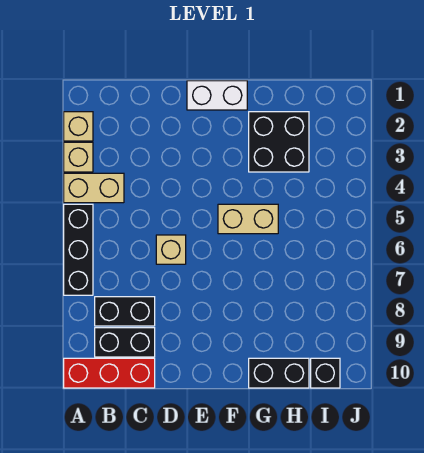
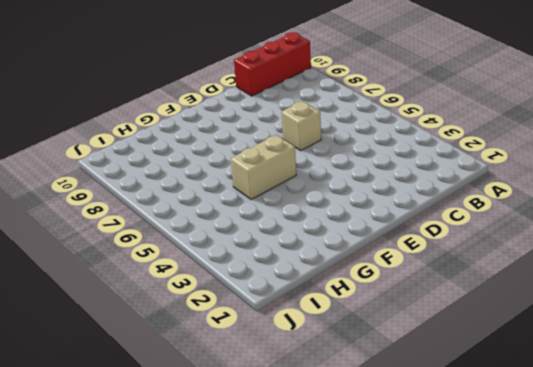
none -> tan brick A2 level 1
none -> tan brick A3 level 1
none -> tan brick A4:B4 level 1

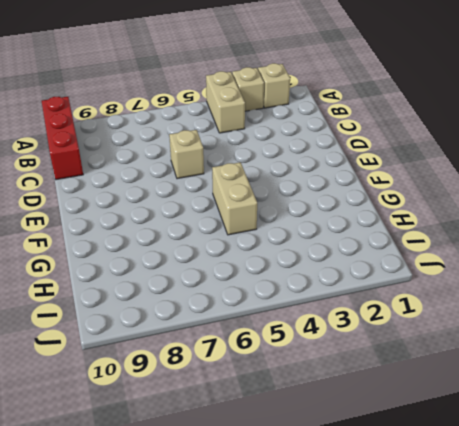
none -> black brick A5:A7 level 1
none -> black brick B8:C8 level 1
none -> black brick B9:C9 level 1

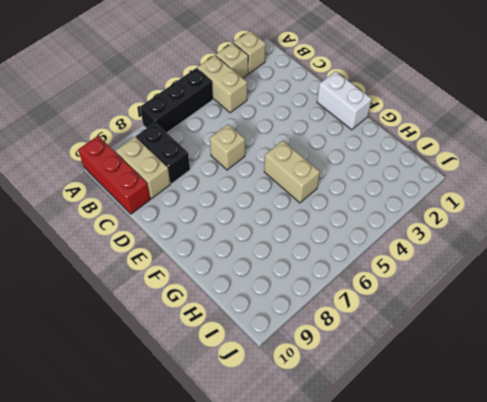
tan brick B9:C9 level 1 -> black brick B9:C9 level 1
none -> black brick G2:H3 level 1
none -> black brick G10:H10 level 1
none -> black brick I10 level 1

